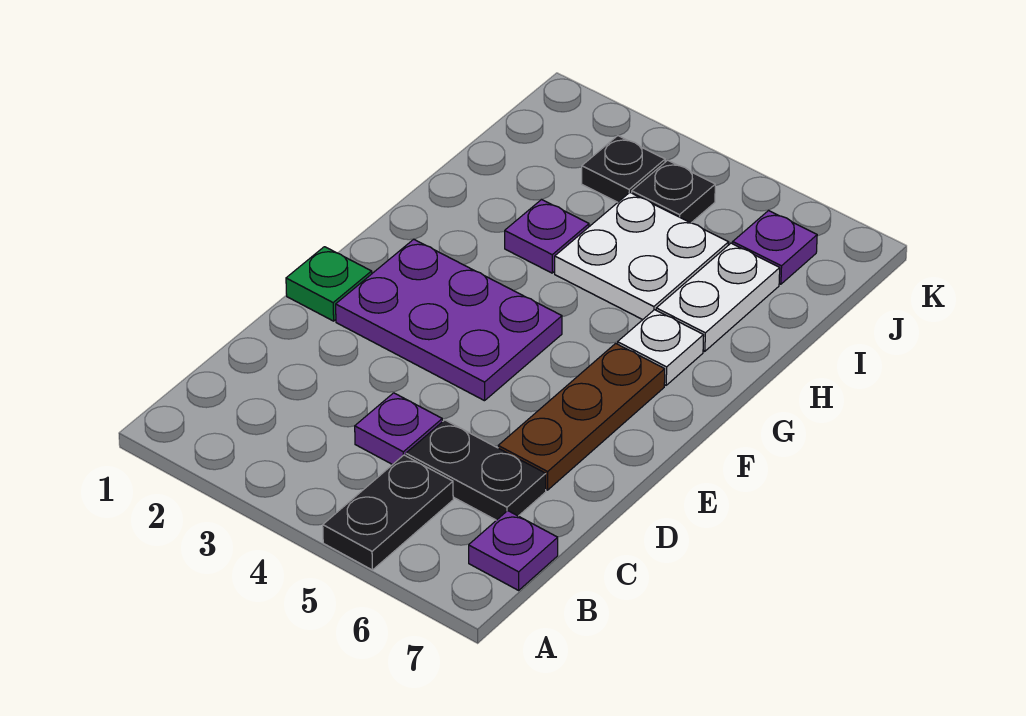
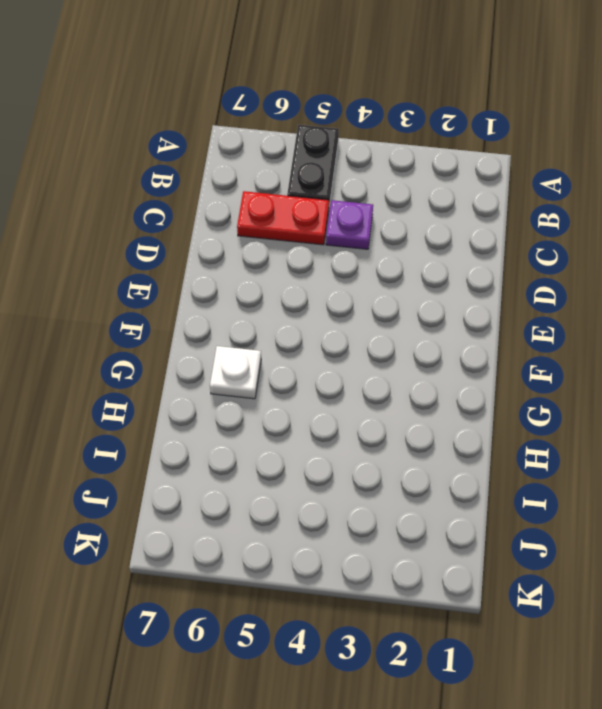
red plate C5:C6 level 1 -> black plate C5:C6 level 1
none -> purple plate B7 level 1
none -> brown plate D6:F6 level 1
none -> green plate E1 level 1

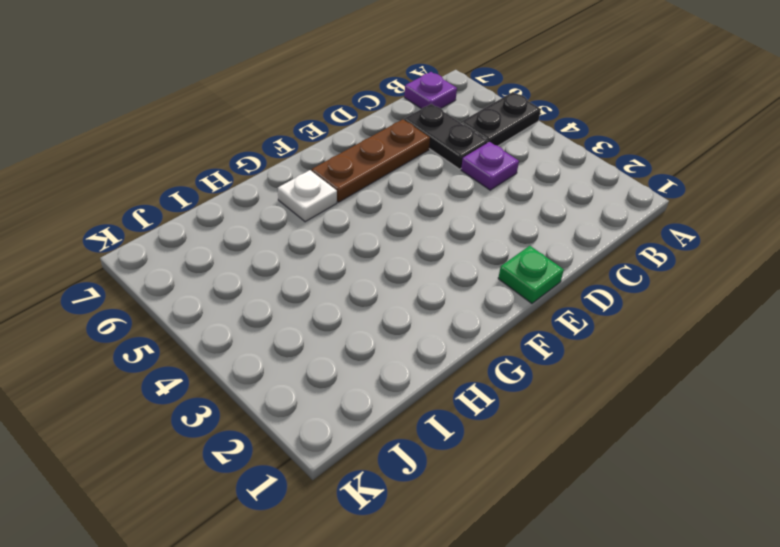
none -> purple plate E2:F4 level 1
none -> purple plate H3 level 1
none -> white plate H4:I5 level 1

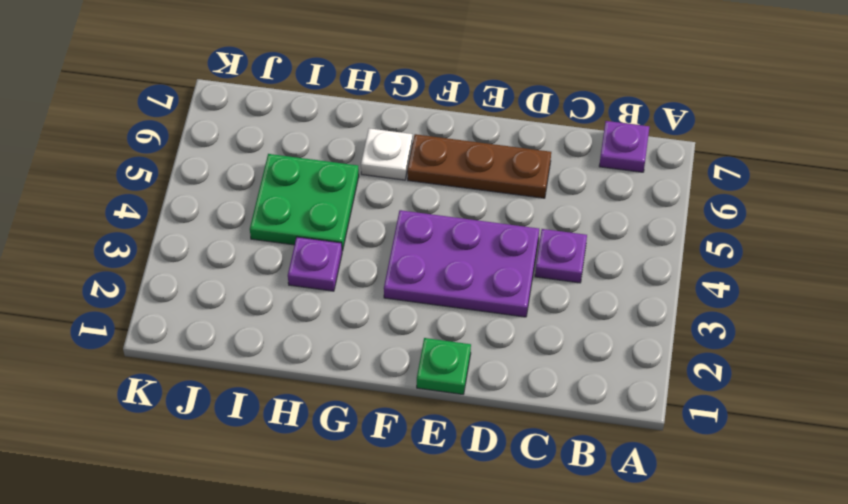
purple plate D3:F4 level 1 -> purple plate E2:F4 level 1
green plate H4:I5 level 1 -> white plate H4:I5 level 1
none -> black plate A5:B5 level 1
none -> black plate C5:C6 level 1
none -> white plate H6:I6 level 1

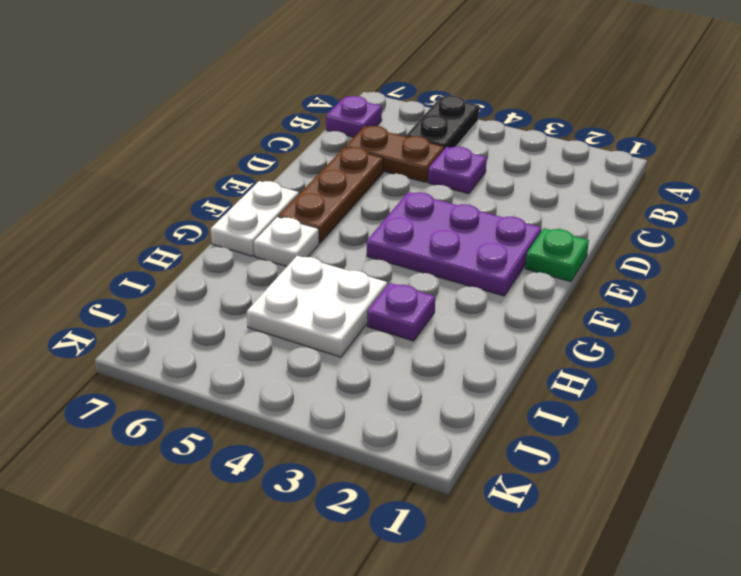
brown plate C5:C6 level 1 -> black plate C5:C6 level 1
white plate F7:G7 level 1 -> white plate H6:I6 level 1
none -> black plate J3 level 1
none -> black plate J4 level 1
none -> purple plate J6 level 1

